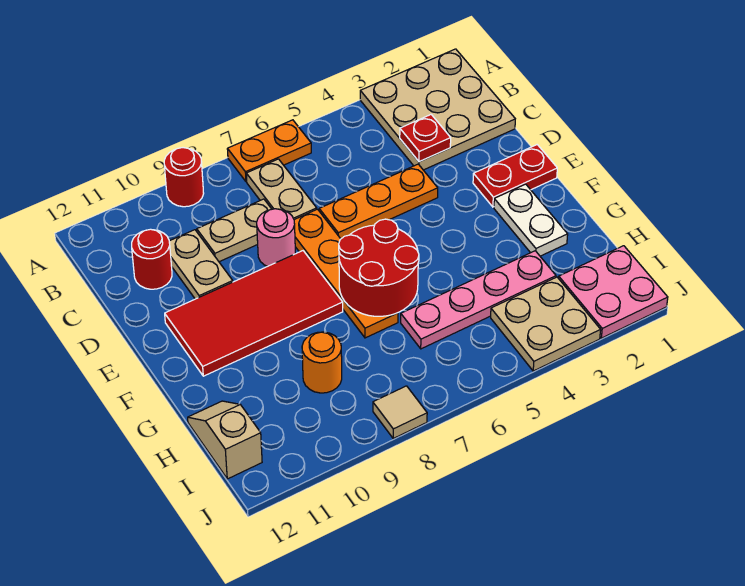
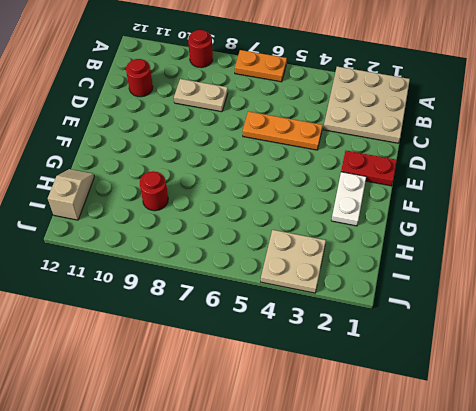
red round brick H9 level 1 -> orange round brick H9 level 1
none -> tan plate B7:C7 level 1
none -> tan plate C10:D10 level 1
none -> orange plate D7:G7 level 1

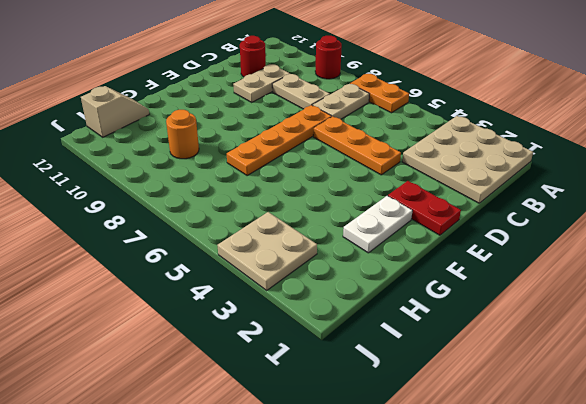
none -> pink round brick D8 level 1
none -> red tile E8:F11 level 1
none -> pink plate H3:H6 level 1

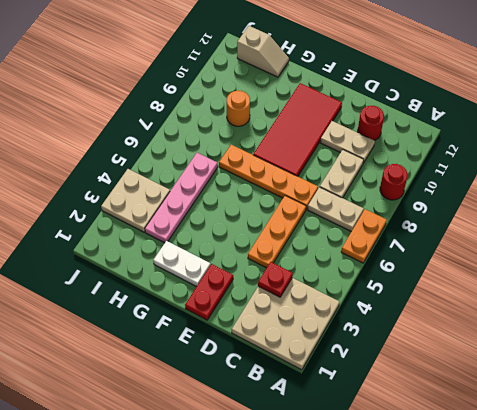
none -> pink round brick D8 level 1
none -> pink plate I1:J2 level 1
none -> tan tile J8 level 1

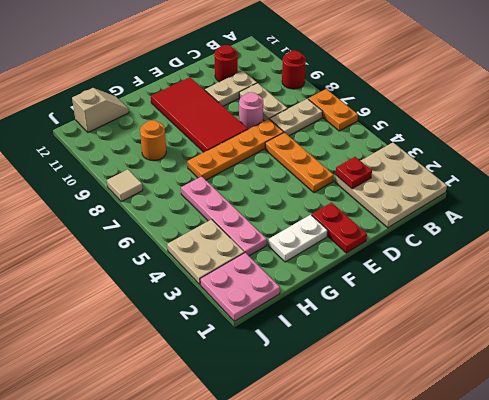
none -> red round brick F6:G7 level 2

